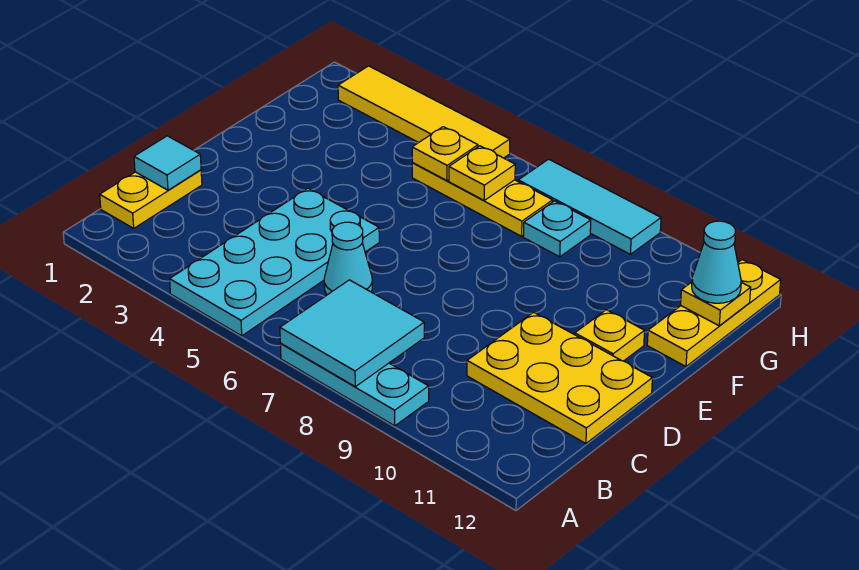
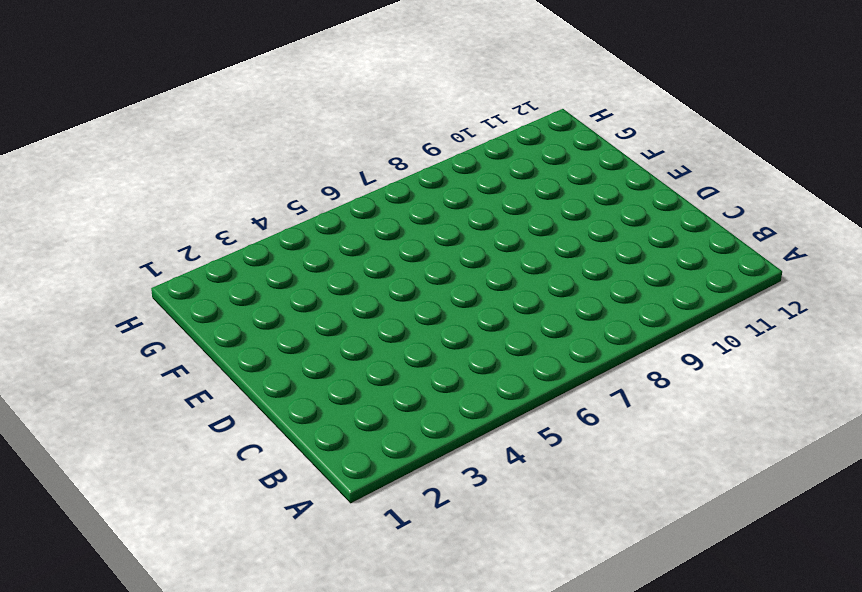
none -> cyan plate A4:D5 level 1
none -> cyan plate A7:A9 level 1
none -> yellow plate B1:C1 level 1

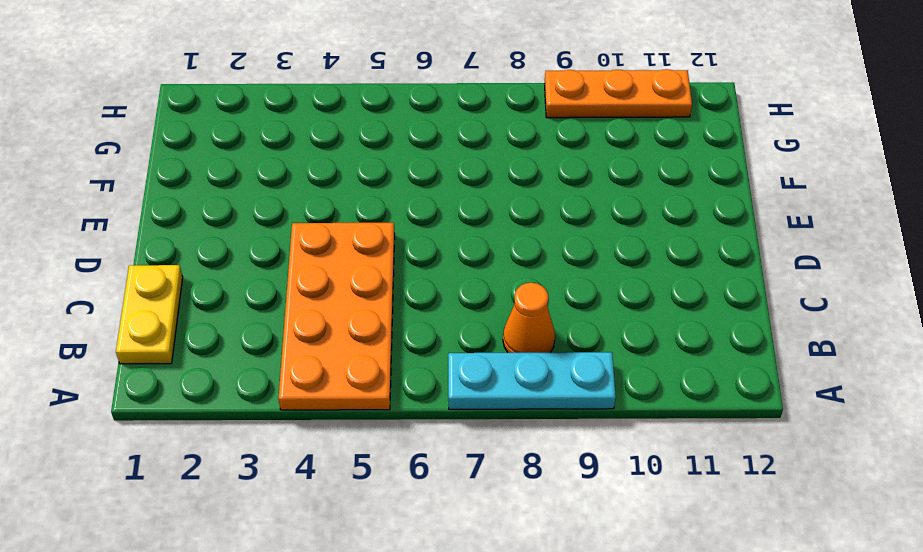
orange plate A4:D5 level 1 -> cyan plate A4:D5 level 1
orange cone B8 level 1 -> none
orange plate H9:H11 level 1 -> cyan tile H7:H9 level 1
none -> cyan cone C6 level 1
none -> yellow plate C10:D12 level 1
none -> yellow plate E11 level 1

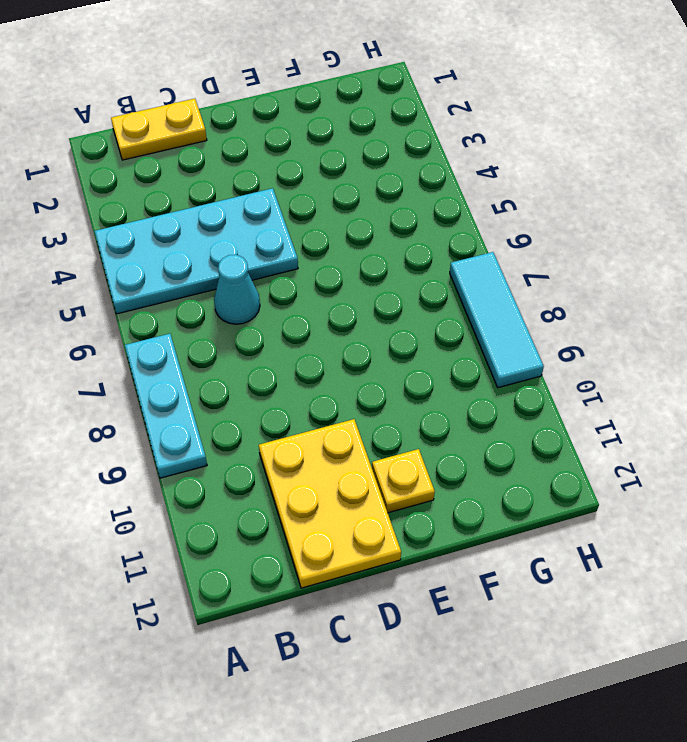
none -> yellow plate F12:H12 level 1
none -> yellow plate G5:G7 level 1
none -> cyan plate G8 level 1

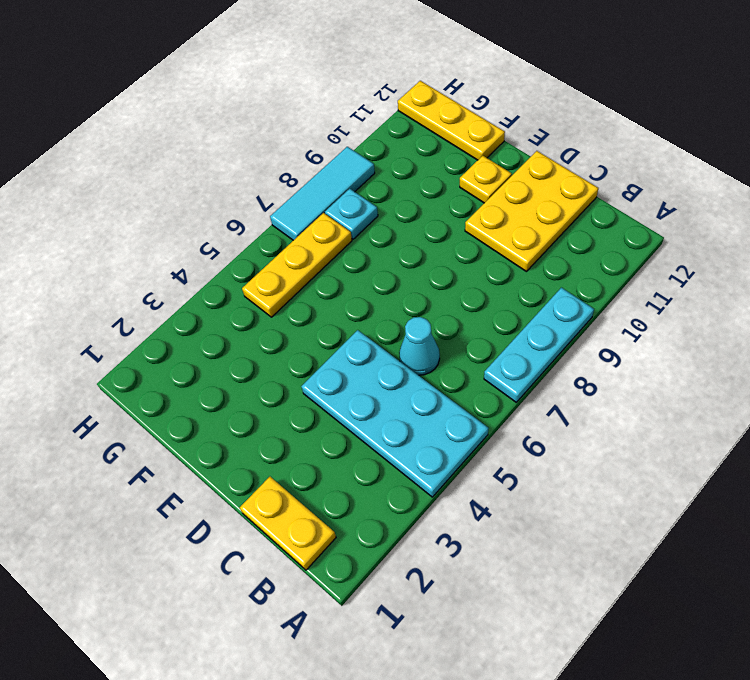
none -> yellow tile H2:H5 level 1
none -> cyan tile A7:B8 level 2
none -> cyan tile C1 level 2

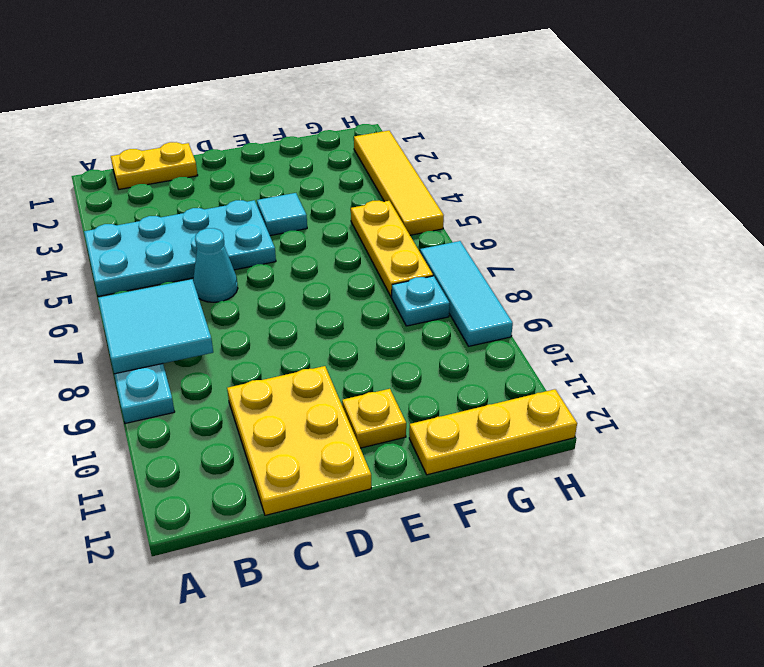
cyan tile E4 level 1 -> cyan tile C1 level 2
none -> yellow plate G5 level 2
none -> yellow plate G6 level 2
none -> yellow plate G12 level 2

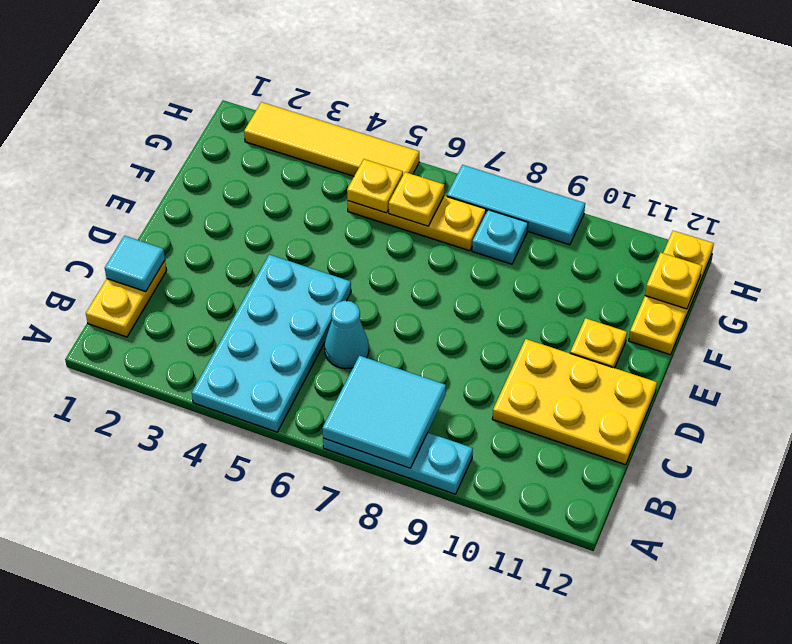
none -> cyan cone G12 level 3

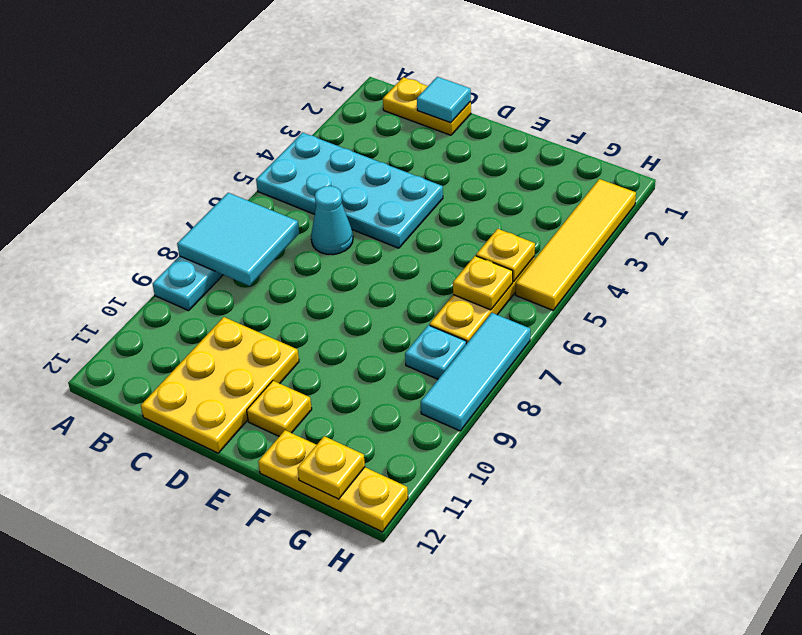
none -> cyan cone G12 level 3

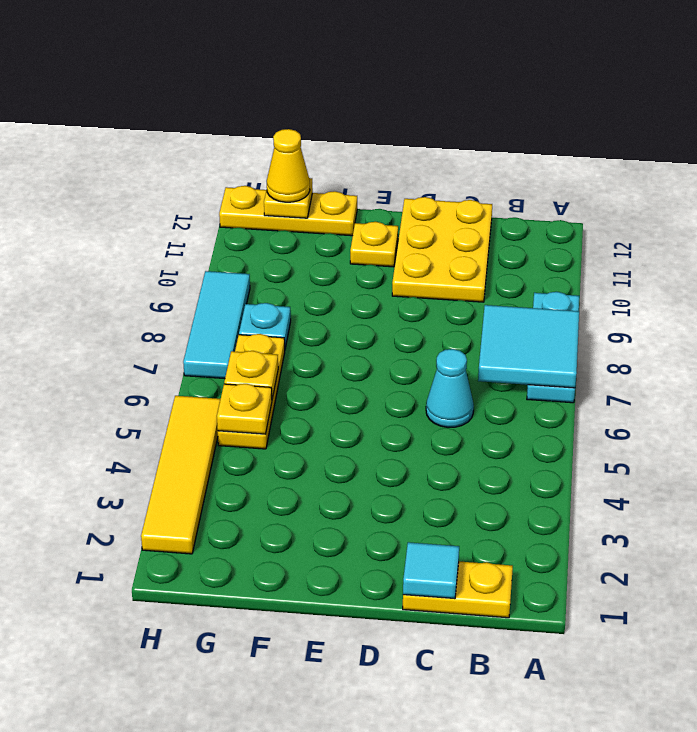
yellow cone G12 level 3 -> cyan cone G12 level 3
none -> cyan plate A4:D5 level 1

